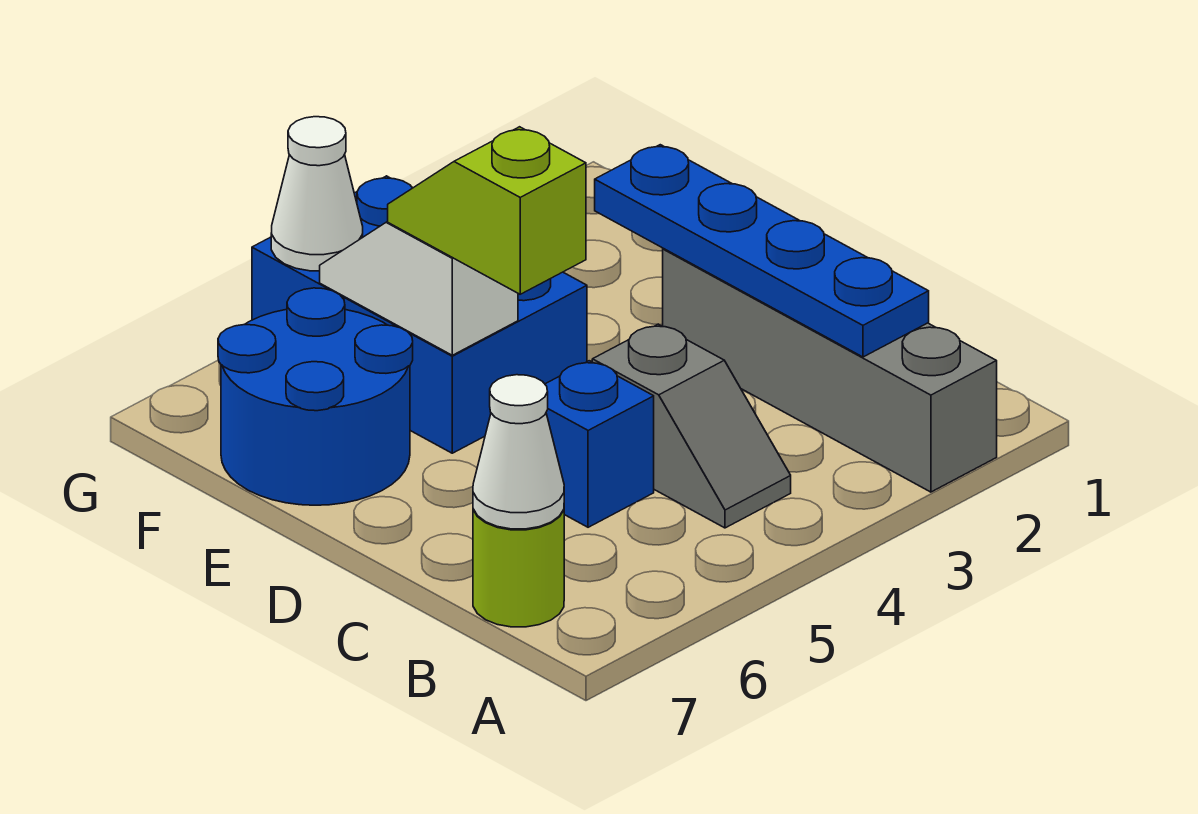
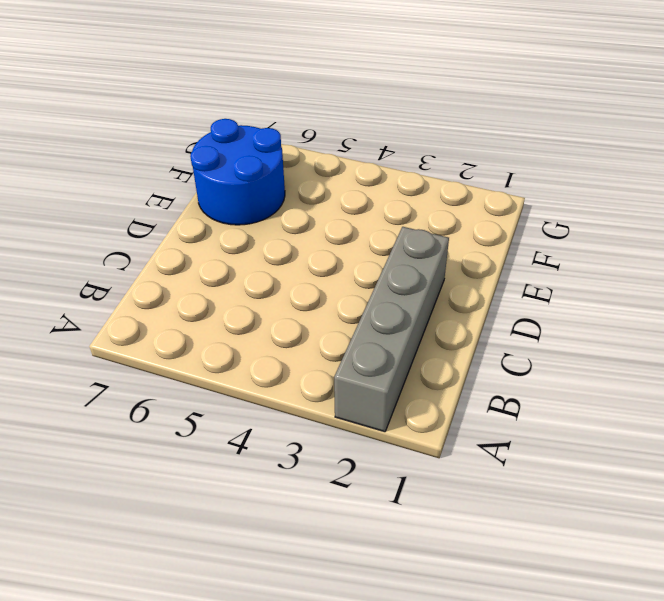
none -> grey slope B4:C4 level 1 top C
none -> lime round brick B7 level 1

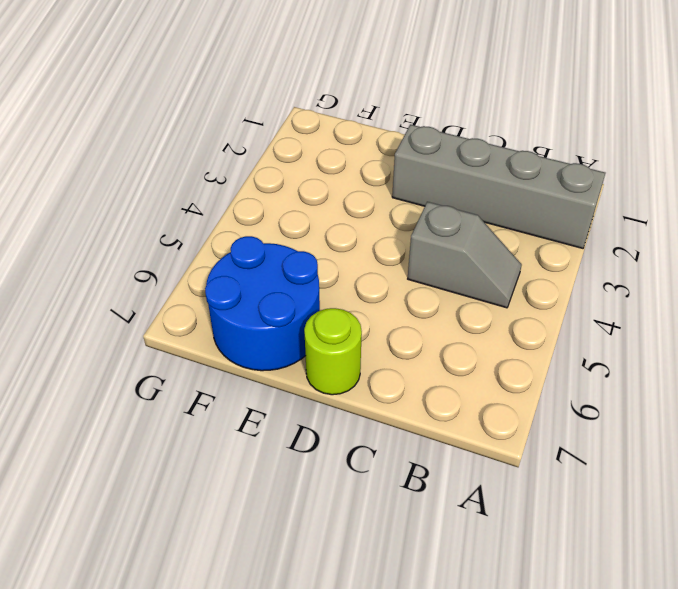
lime round brick D7 level 1 -> lime round brick B7 level 1
none -> blue brick C5 level 1
none -> blue brick E4:G5 level 1

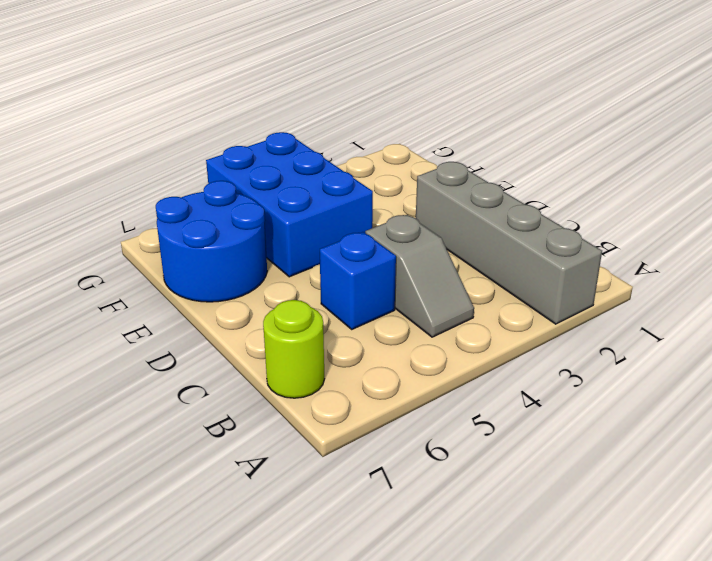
none -> blue plate B2:E2 level 2
none -> white cone B7 level 2

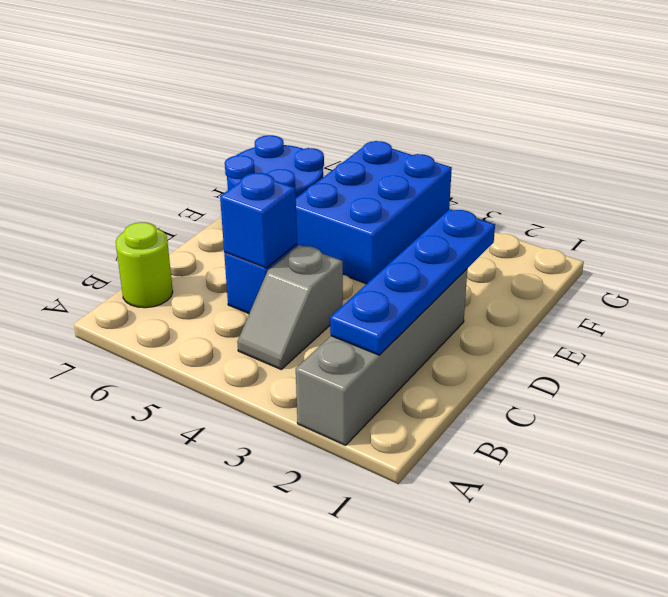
blue brick C5 level 2 -> none
none -> white cone B7 level 2
none -> white slope E5:F5 level 2 top E

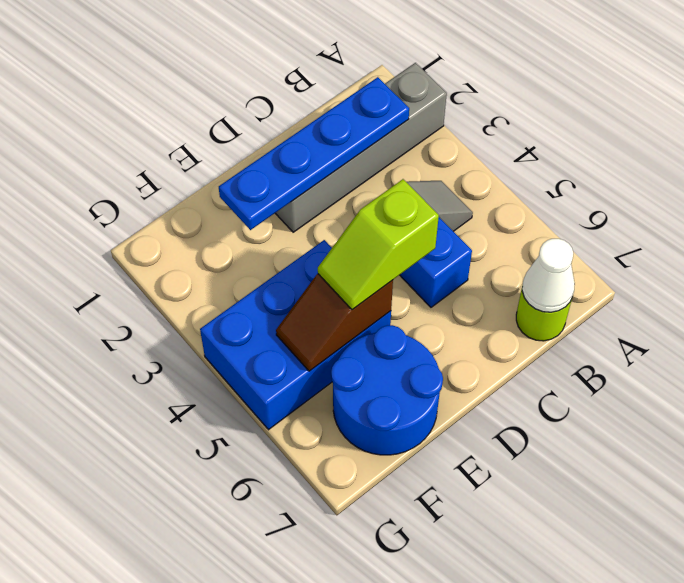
brown slope E5:F5 level 2 top E -> white slope E5:F5 level 2 top E
none -> white cone G5 level 2

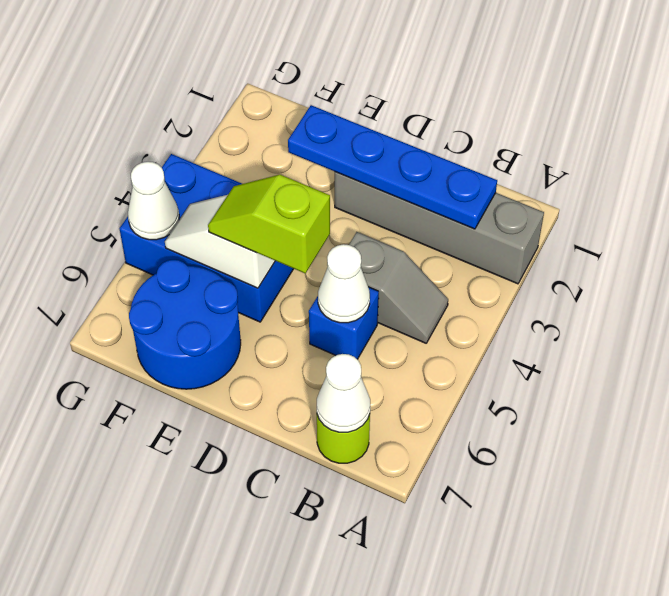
white cone C5 level 2 -> none

